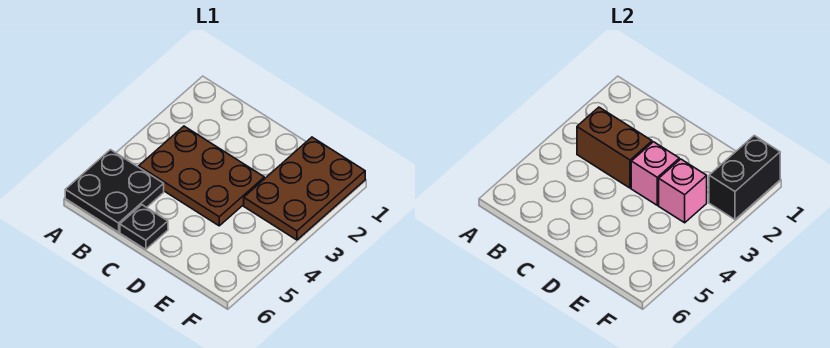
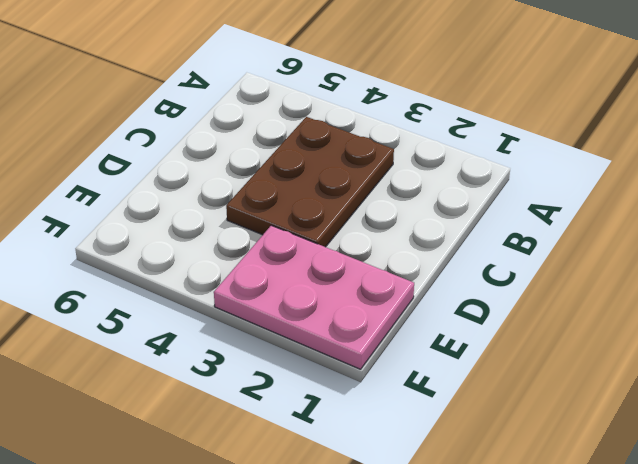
pink plate E1:F3 level 1 -> brown plate E1:F3 level 1
none -> black plate A5:B6 level 1
none -> black plate C6 level 1

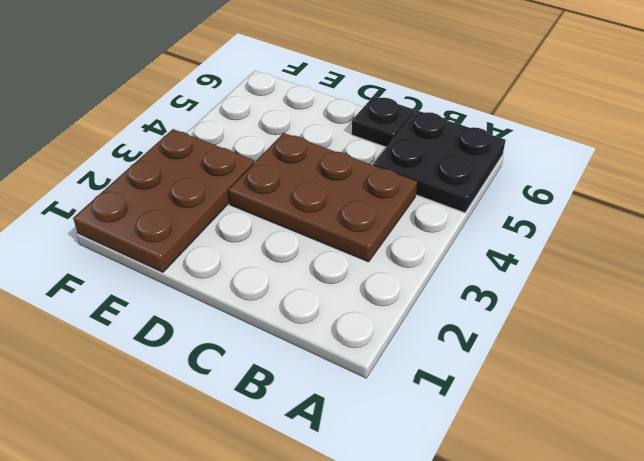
none -> brown brick B3:C3 level 2
none -> pink brick D3 level 2

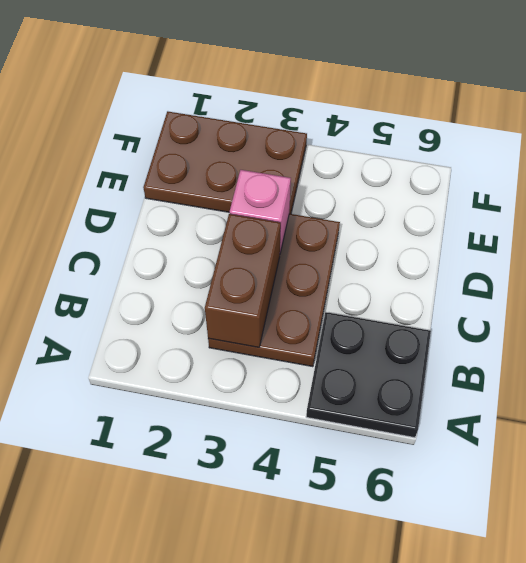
none -> black plate C6 level 1
none -> pink brick E3 level 2

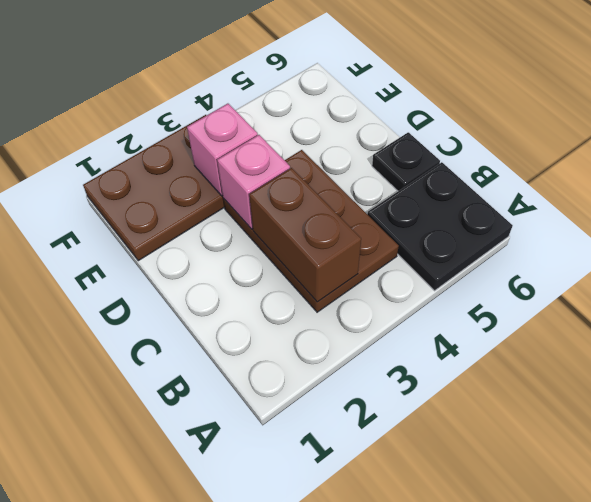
none -> black brick F1:F2 level 2

